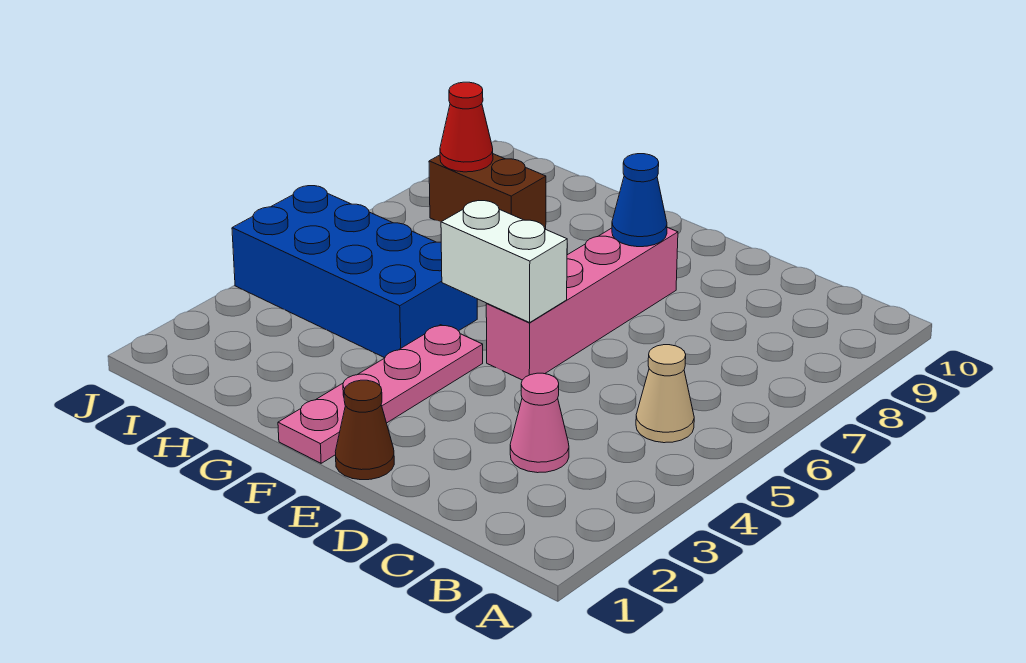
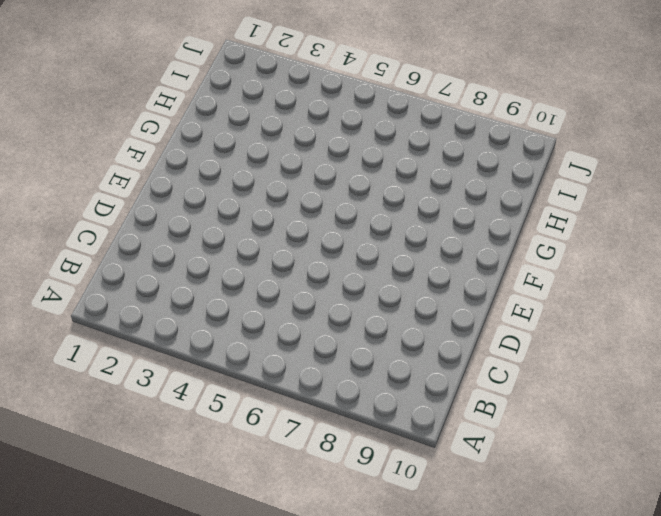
none -> tan cone B5 level 1
none -> pink cone C3 level 1

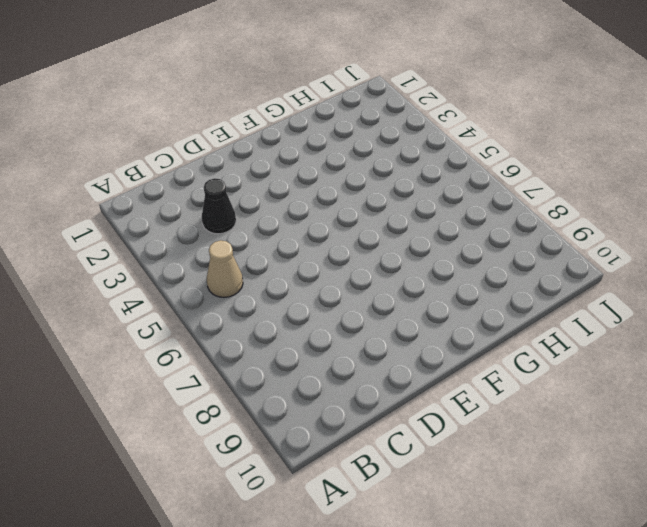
black cone C3 level 1 -> pink cone C3 level 1
none -> brown cone E1 level 1
none -> pink brick E5:E8 level 1

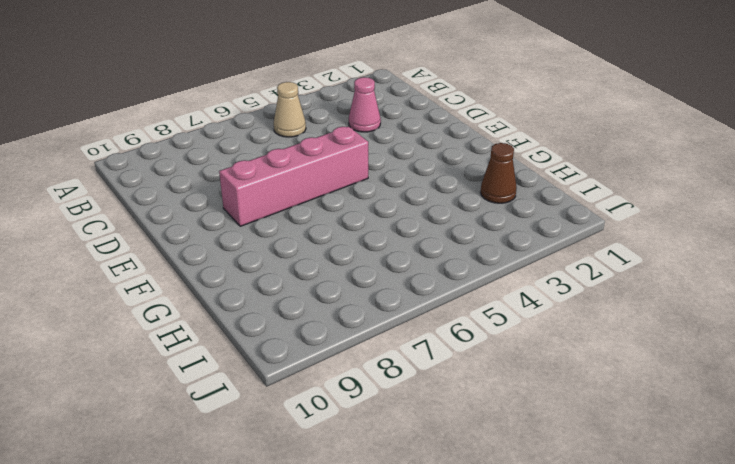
brown cone H2 level 1 -> brown cone E1 level 1
none -> pink plate F1:F4 level 1
none -> blue brick G4:J5 level 1

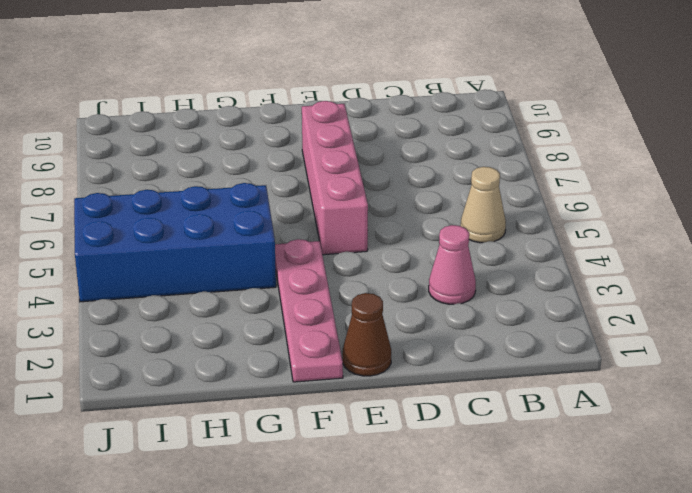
none -> brown brick H8:I8 level 1
none -> white brick E5:F5 level 2

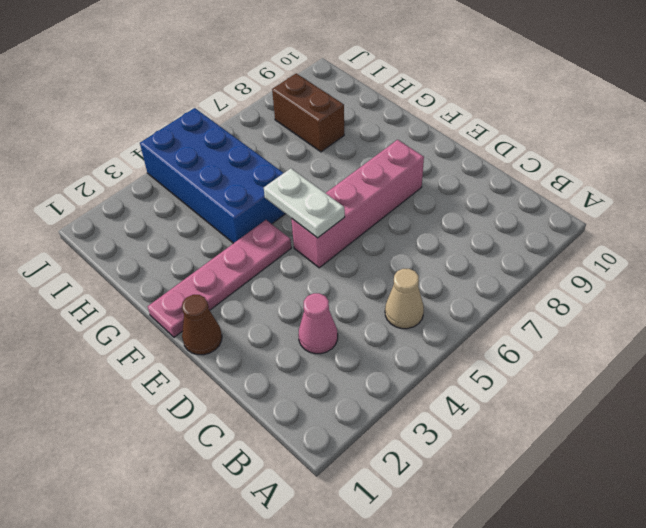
white plate E5:F5 level 2 -> white brick E5:F5 level 2
none -> blue cone E8 level 2
none -> red cone I8 level 2

